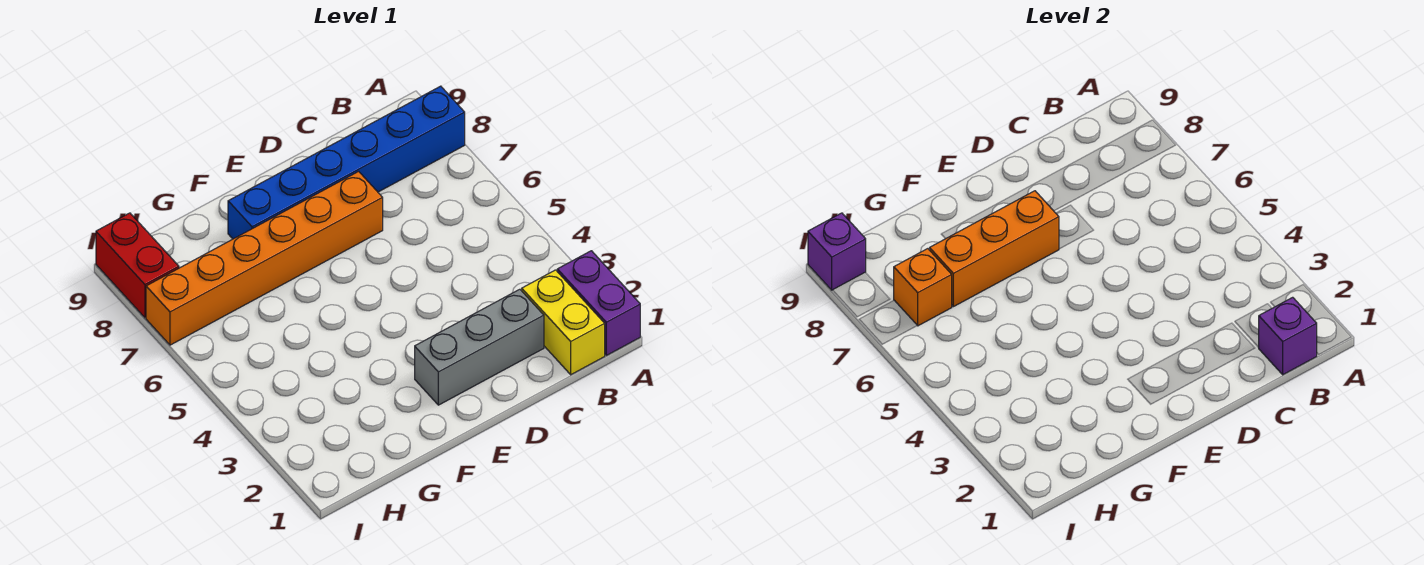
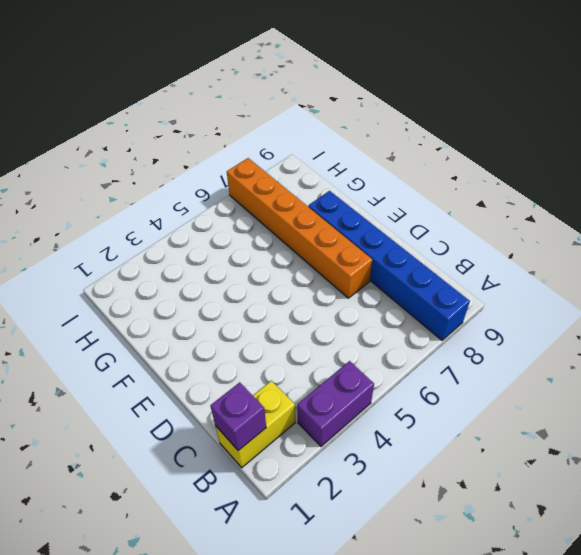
purple brick A3:A4 level 1 -> purple brick A1:A2 level 1
none -> grey brick C2:E2 level 1
none -> red brick I8:I9 level 1

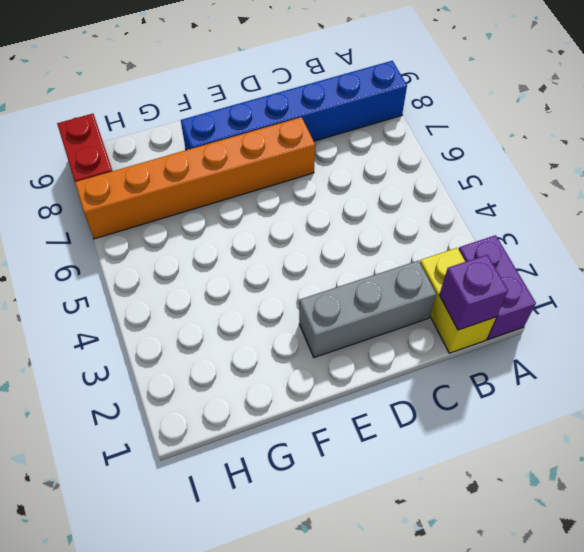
none -> orange brick E7:G7 level 2
none -> orange brick H7 level 2

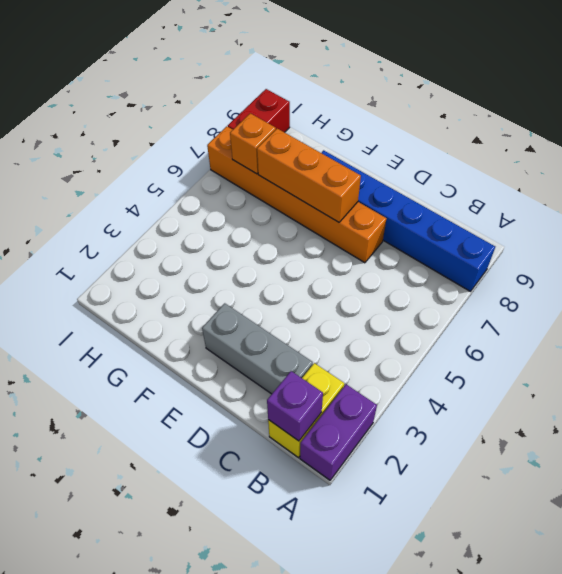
none -> purple brick I9 level 2

